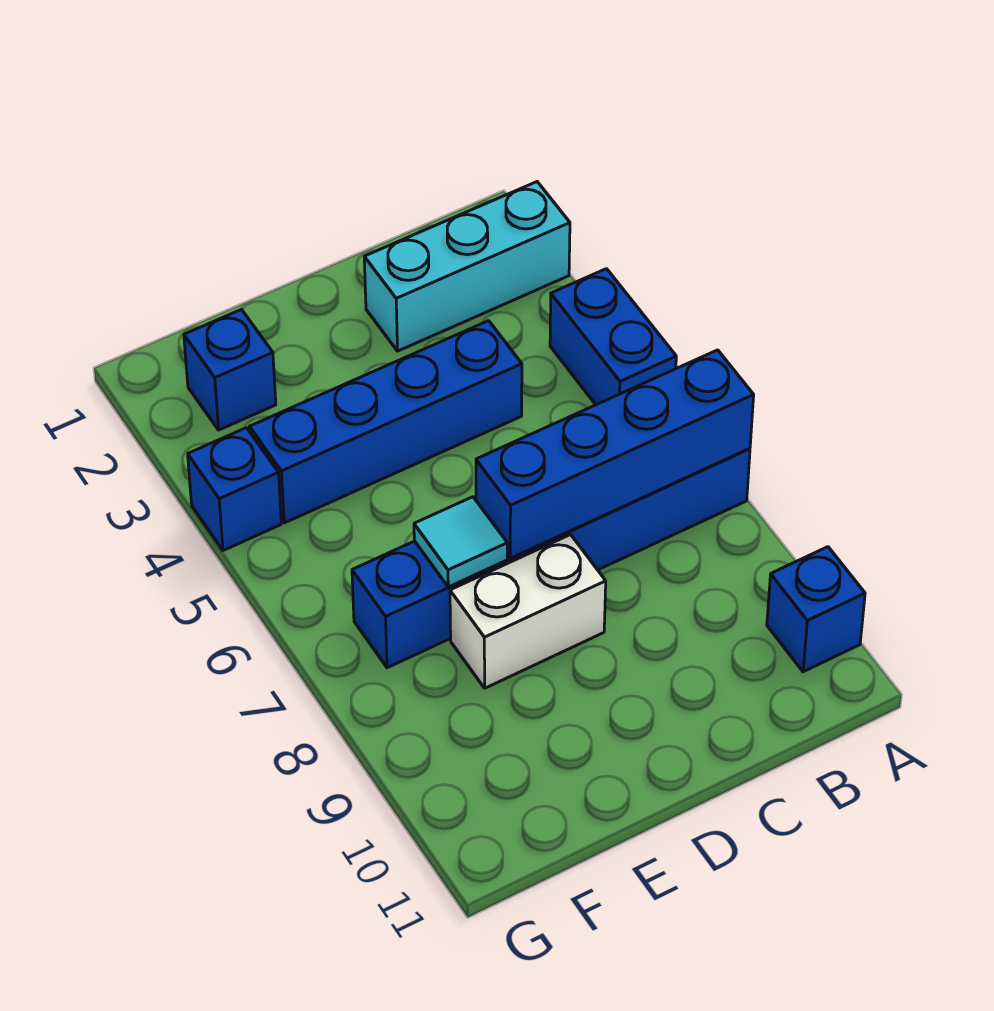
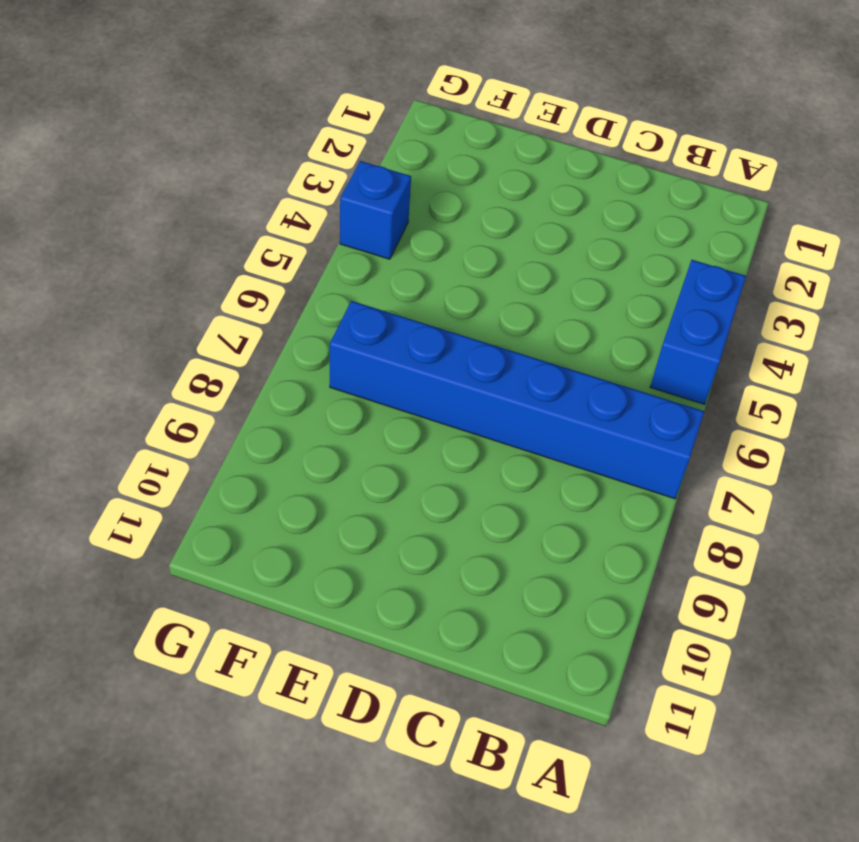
none -> cyan brick A2:C2 level 1
none -> blue brick A10 level 1

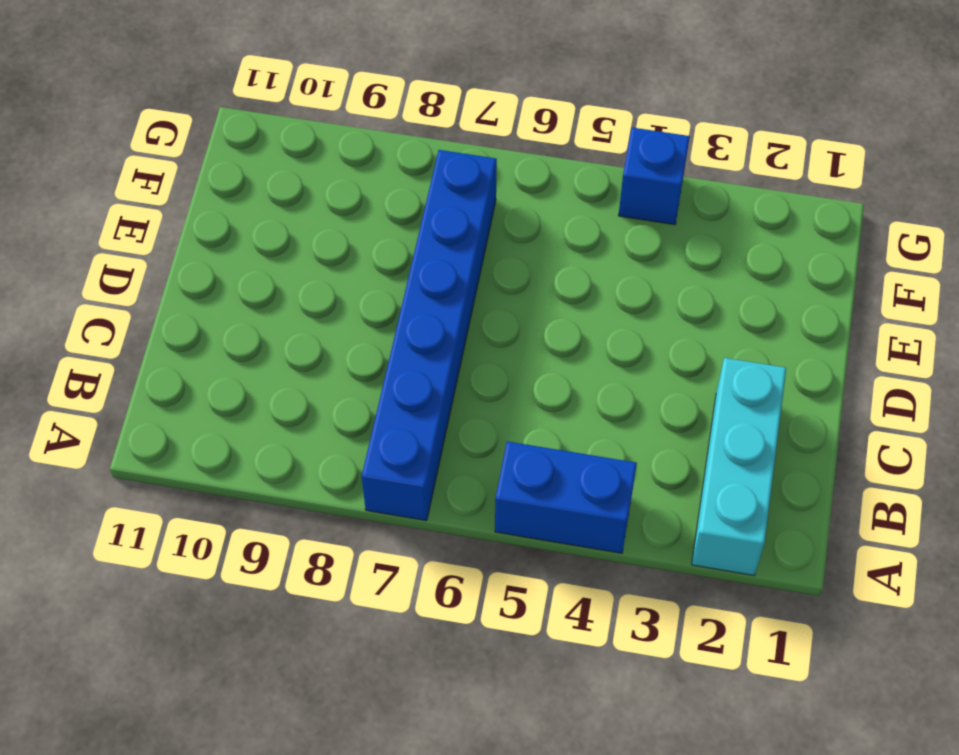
none -> blue brick A10 level 1
none -> blue brick C4:F4 level 1

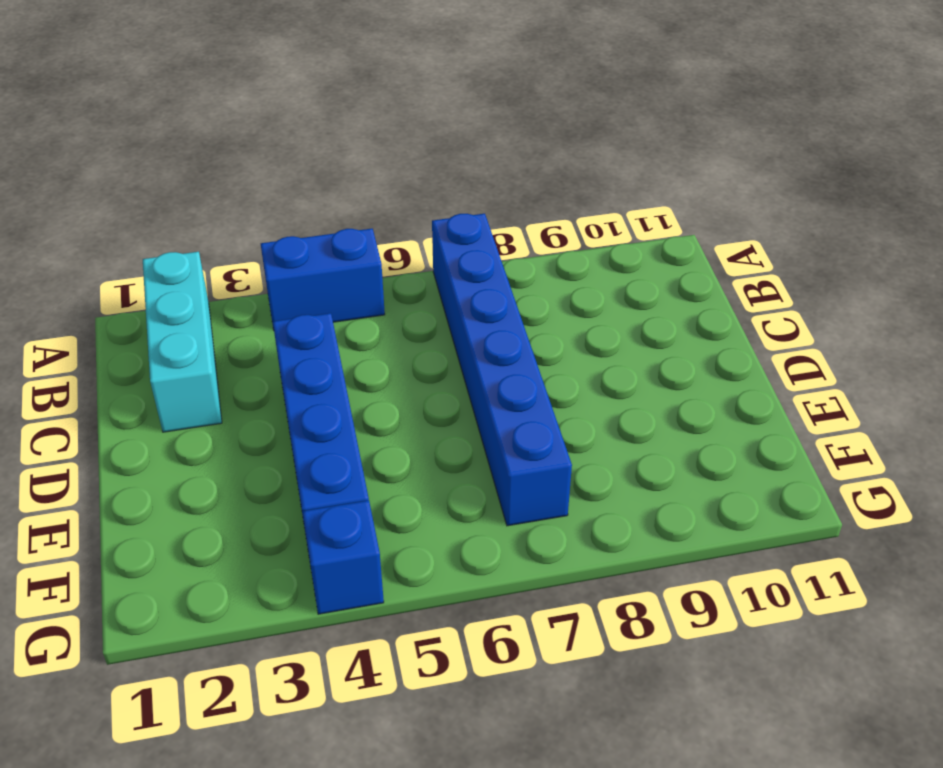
none -> blue brick A10 level 1
none -> white brick D8:E8 level 1

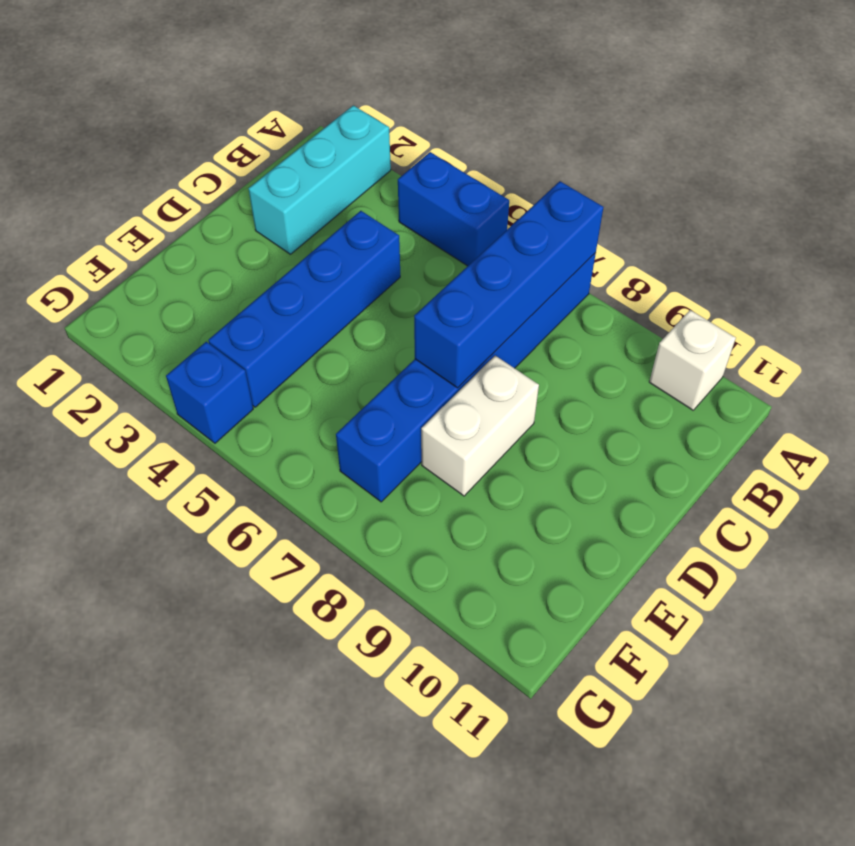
white brick A10 level 1 -> blue brick A10 level 1
none -> blue brick F2 level 1
none -> cyan tile E7 level 2

